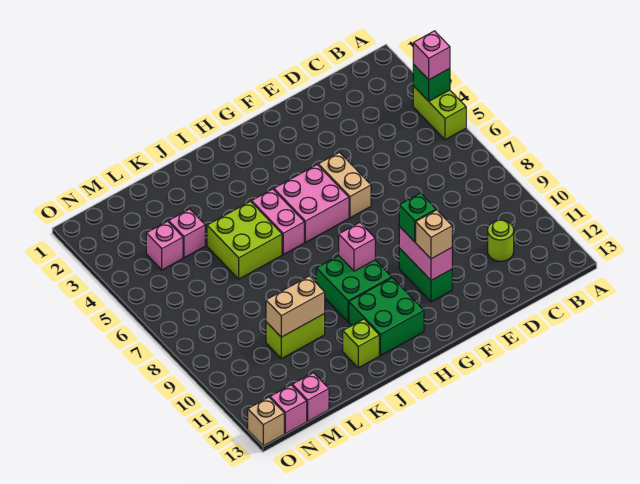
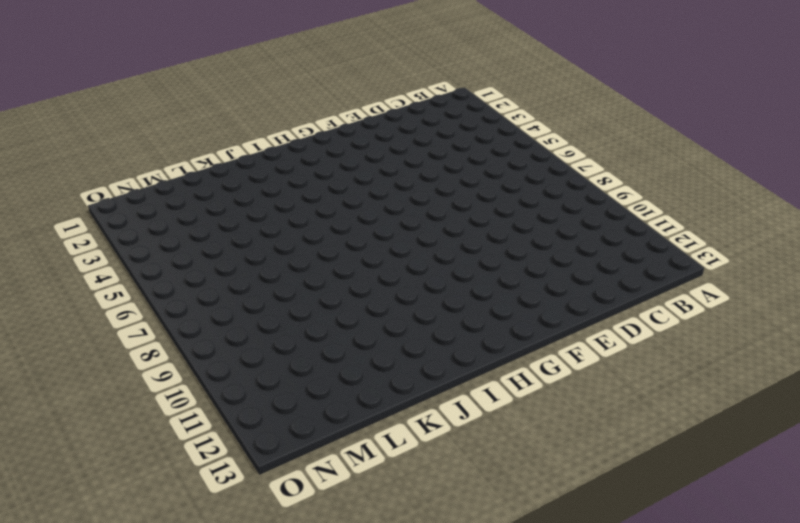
none -> lime brick A4:A5 level 1
none -> lime round brick C11 level 1
none -> tan brick F5:F6 level 1

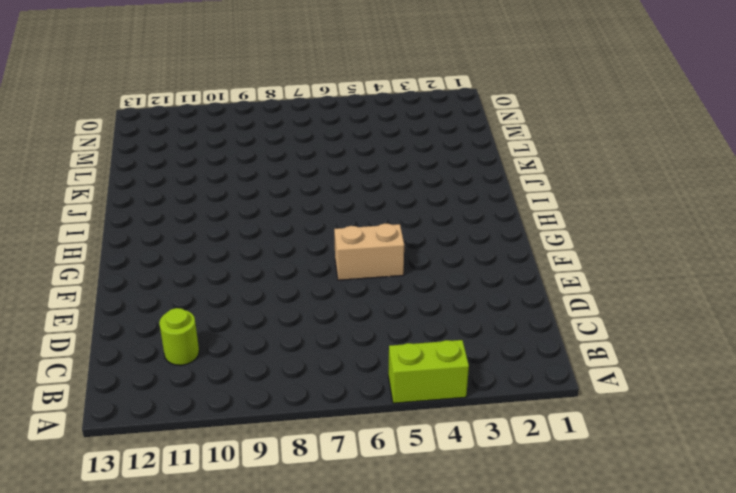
none -> green brick F10:F11 level 1
none -> pink brick G5:H6 level 1
none -> green brick H9:I10 level 1

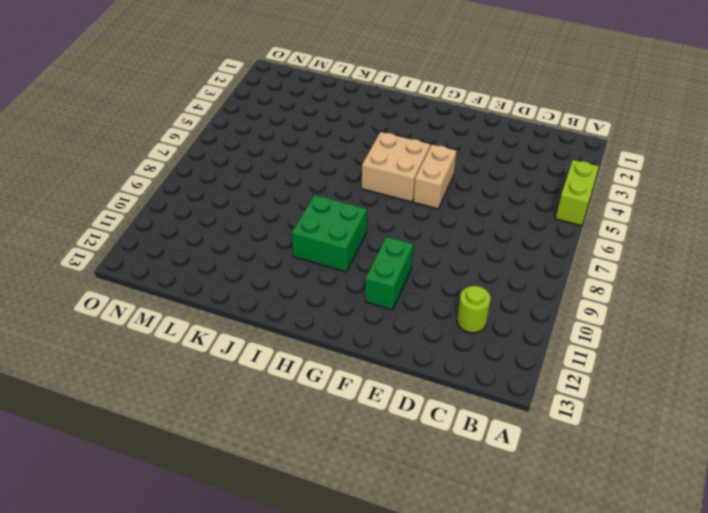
tan brick G5:H6 level 1 -> pink brick G5:H6 level 1
none -> green brick H11:I12 level 1
none -> pink brick I5:I6 level 1
none -> lime brick J5:K6 level 1

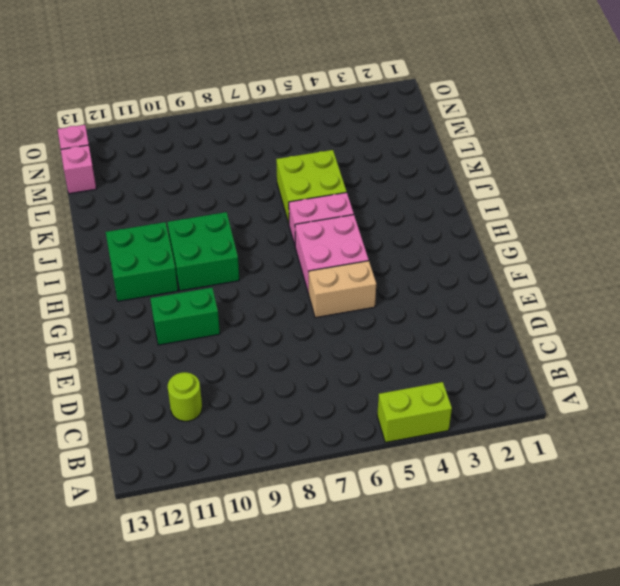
none -> lime brick J12 level 1
none -> lime brick K10:L10 level 1
none -> pink brick L4 level 1

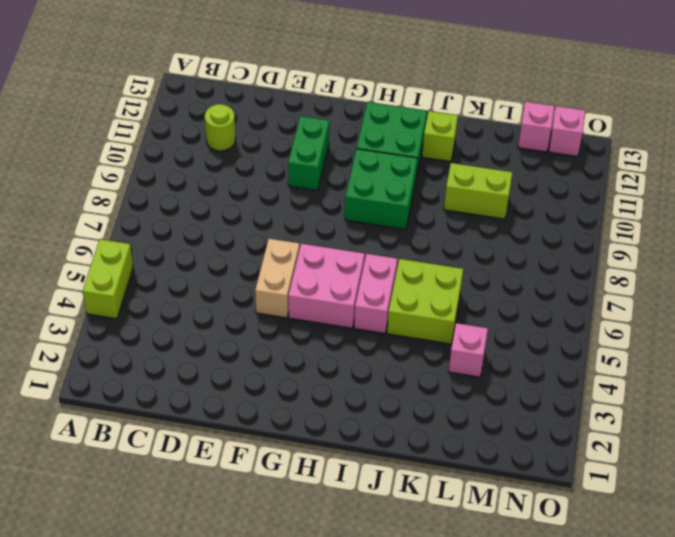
none -> pink brick M4 level 1
none -> tan brick O13 level 1
none -> green brick A4 level 2

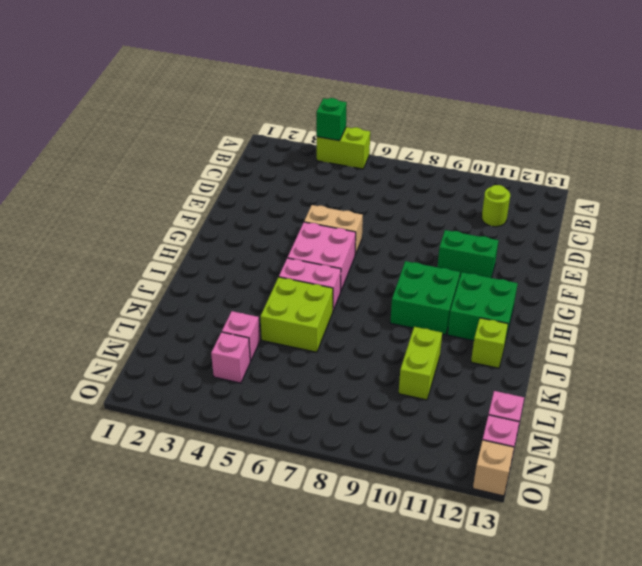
none -> pink brick F10:F11 level 2
none -> pink brick H9 level 2
none -> tan brick K10:L10 level 2

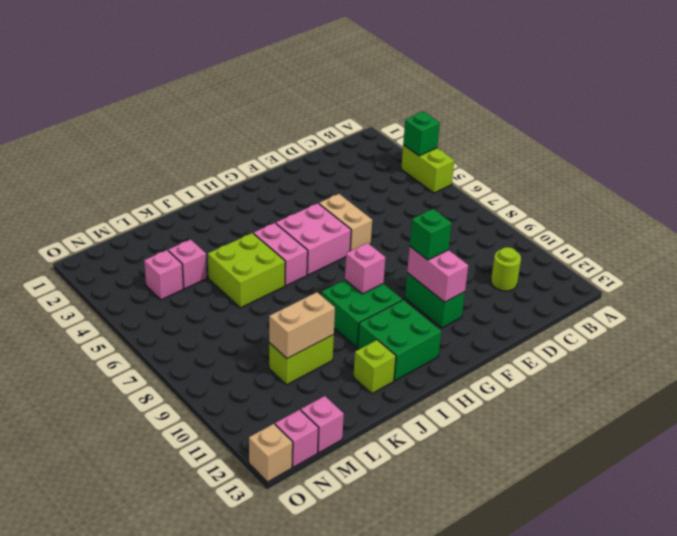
none -> pink brick A4 level 3
none -> tan brick F11 level 3

